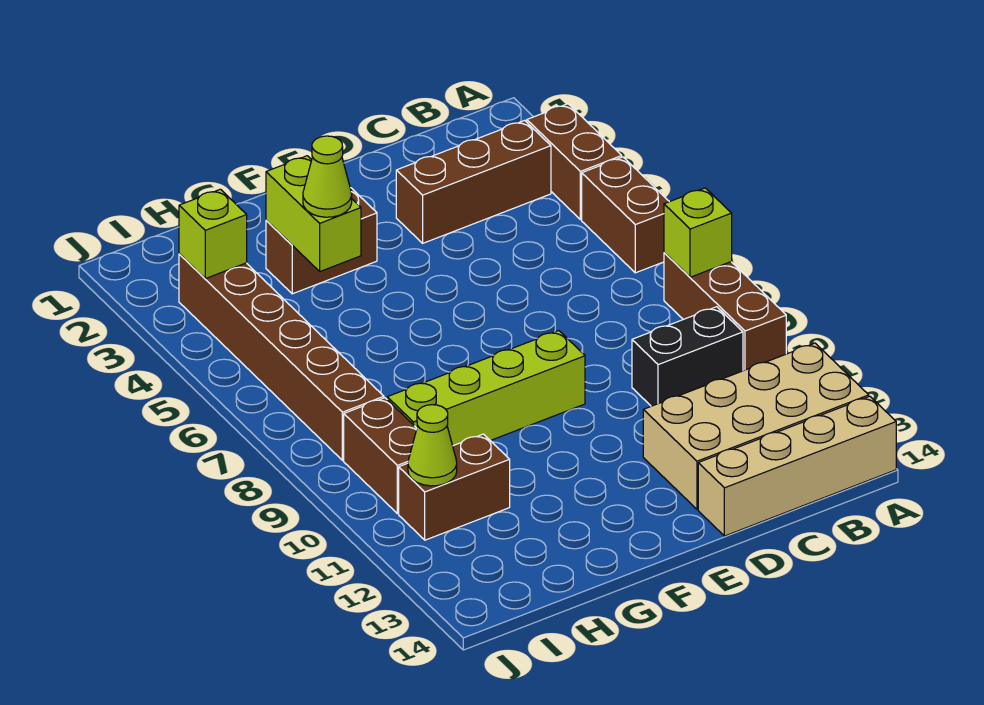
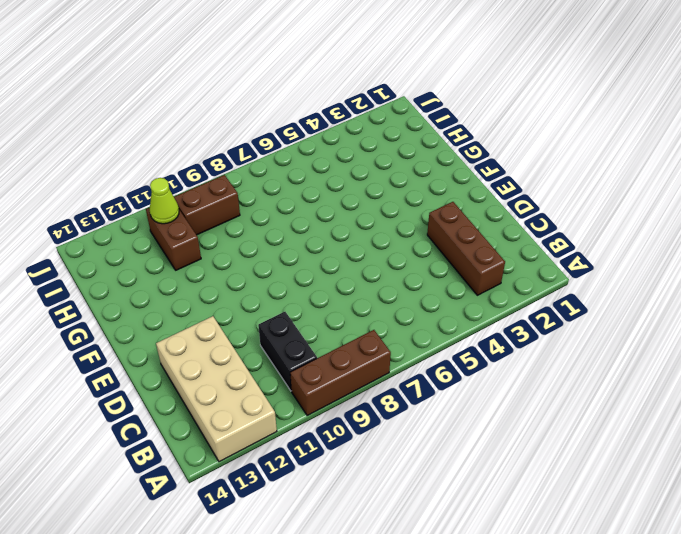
none -> brown brick A3:A4 level 1
none -> brown brick A5:A6 level 1
none -> tan brick A14:D14 level 1

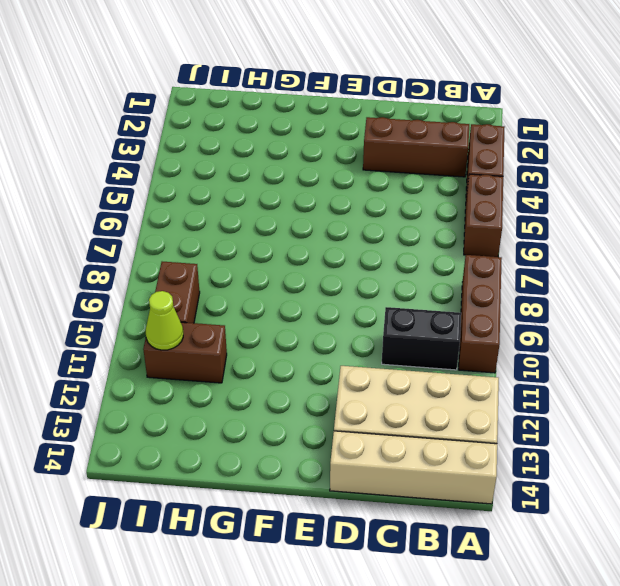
none -> lime brick E9:H9 level 1
none -> brown brick F3:G3 level 1
none -> brown brick I3:I8 level 1

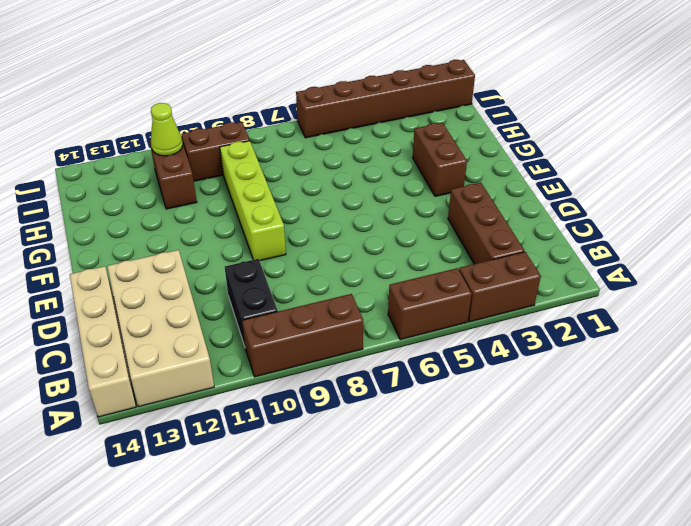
brown brick J1:J6 level 1 -> brown brick I3:I8 level 1
none -> lime brick A8 level 2
none -> lime brick G3:G4 level 2
none -> lime brick I3 level 2

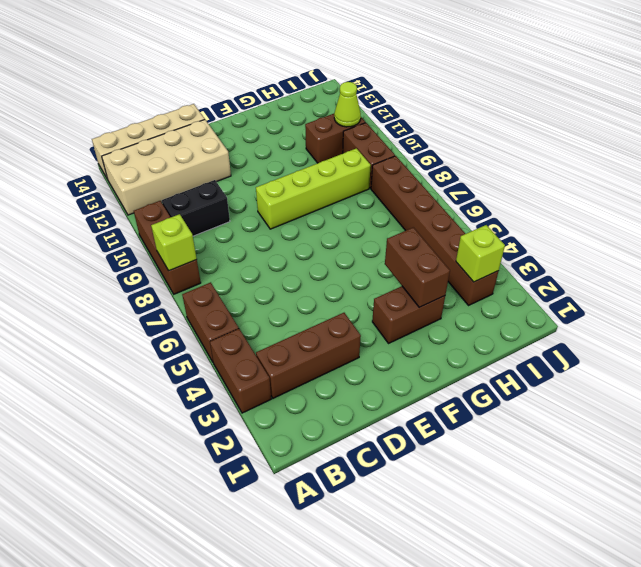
brown brick G3:G4 level 2 -> lime brick G3:G4 level 2
none -> lime cone G4 level 3

